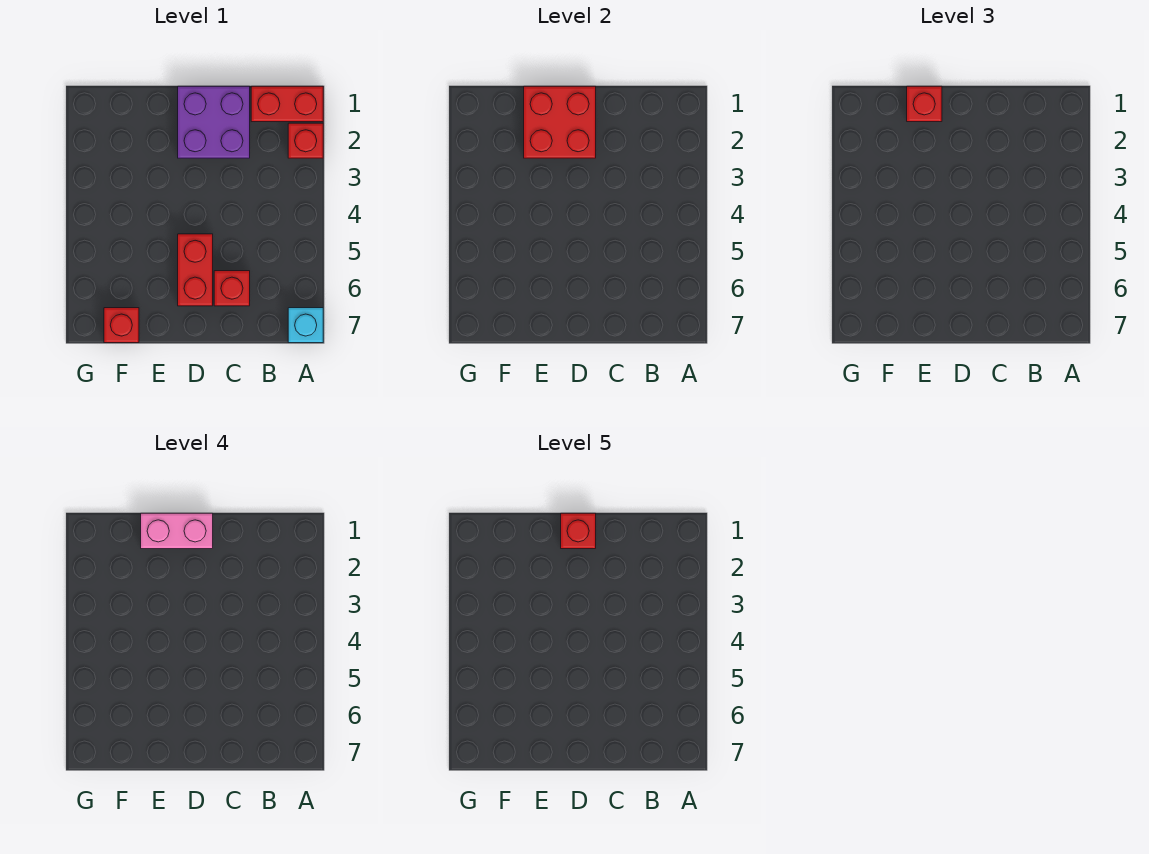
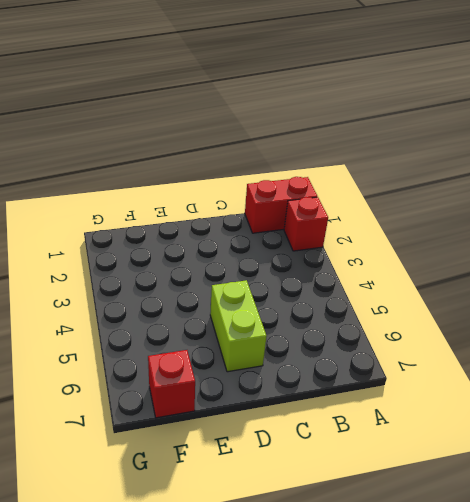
lime brick D5:D6 level 1 -> red brick D5:D6 level 1
none -> cyan brick A7 level 1
none -> purple brick C1:D2 level 1

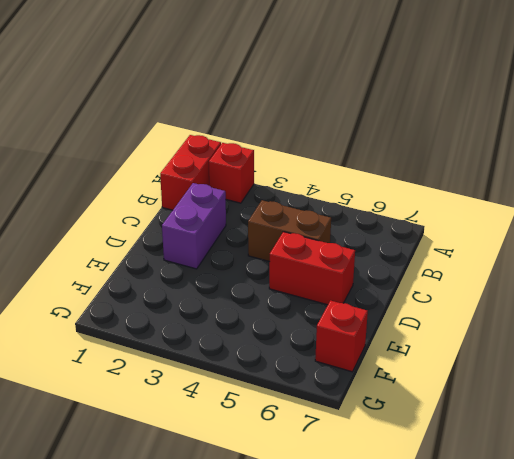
purple brick C2:D2 level 1 -> purple brick C1:D2 level 1
brown brick C4:C5 level 1 -> none
none -> cyan brick A7 level 1
none -> red brick C6 level 1

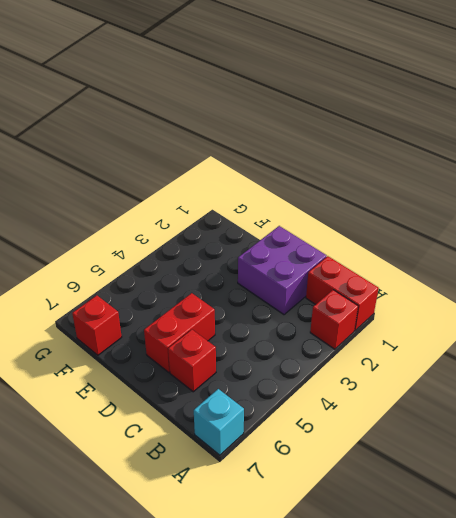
none -> red brick D1:E2 level 2
none -> red brick E1 level 3

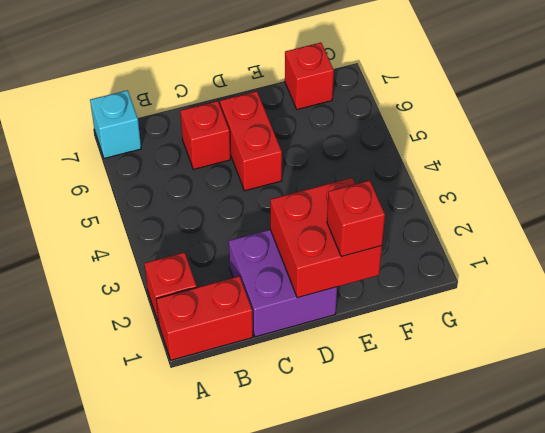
none -> pink brick D1:E1 level 4
none -> red brick D1 level 5

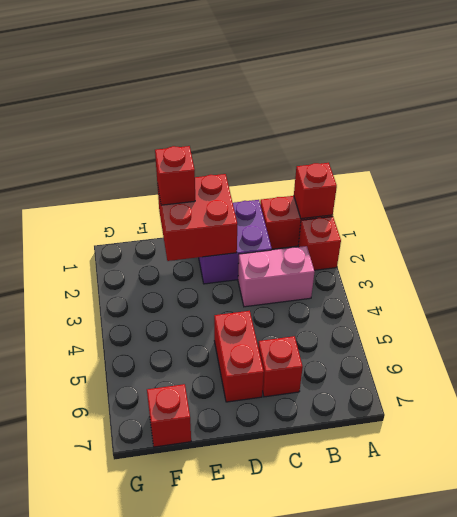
red brick A1 level 2 -> red brick D1 level 5
pink brick B3:C3 level 1 -> pink brick D1:E1 level 4
none -> cyan brick A7 level 1

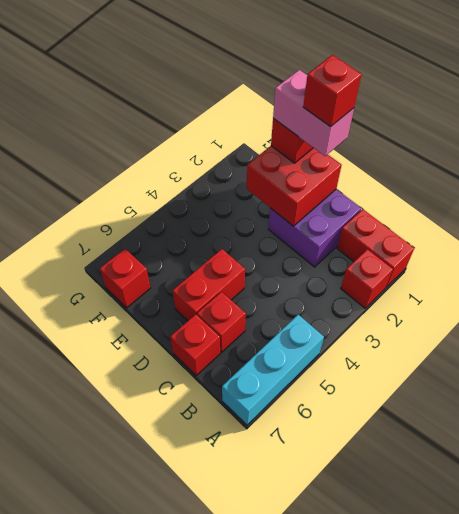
cyan brick A5:A7 level 1 -> cyan brick A7 level 1
red brick C7 level 1 -> none

